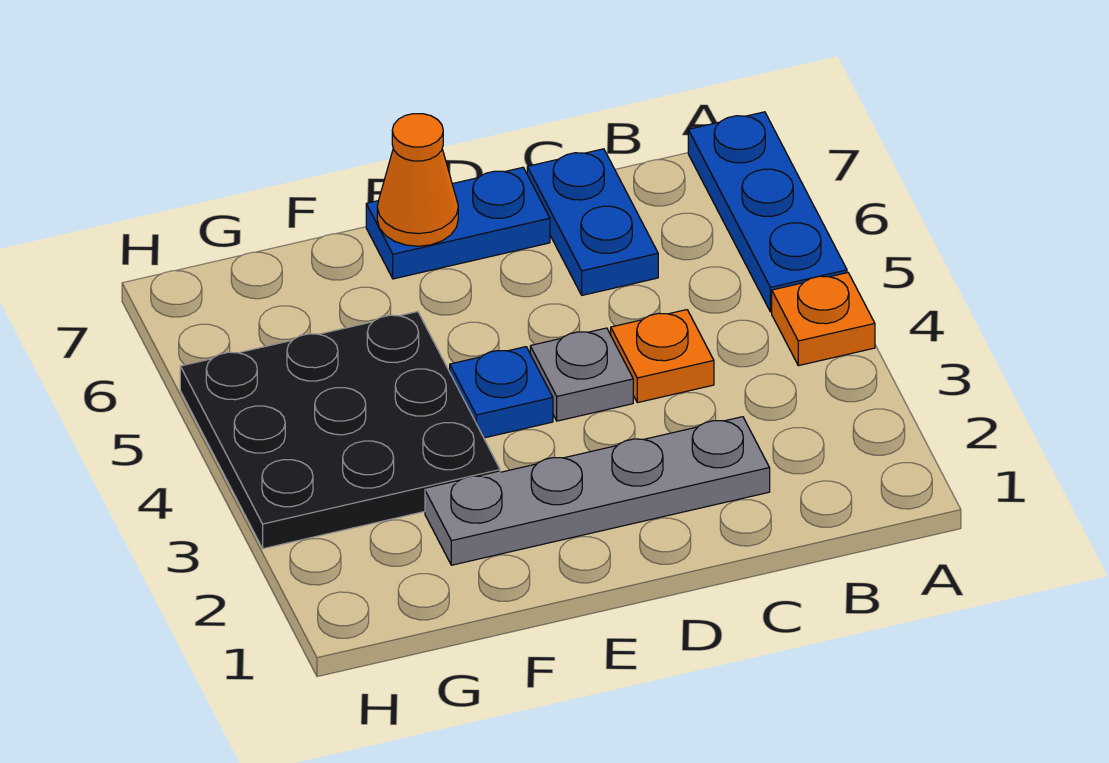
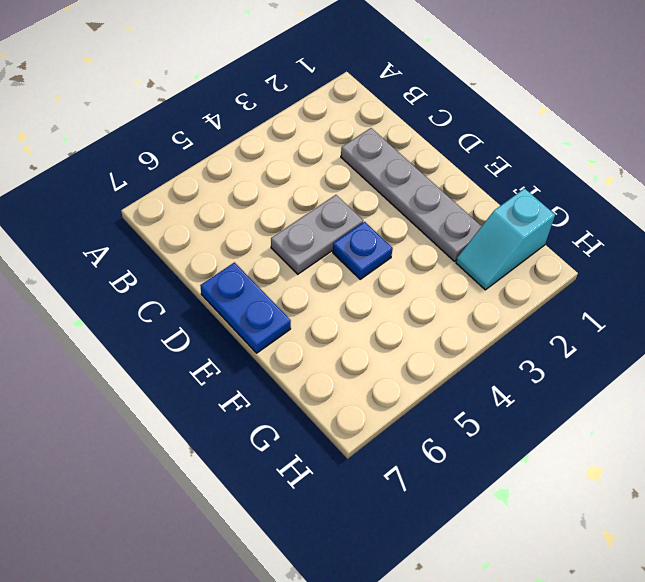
grey plate D4:D5 level 1 -> grey plate D4 level 1
cyan slope G1:G2 level 1 top 1 -> none
none -> orange plate A4 level 1
none -> blue plate A5:A7 level 1

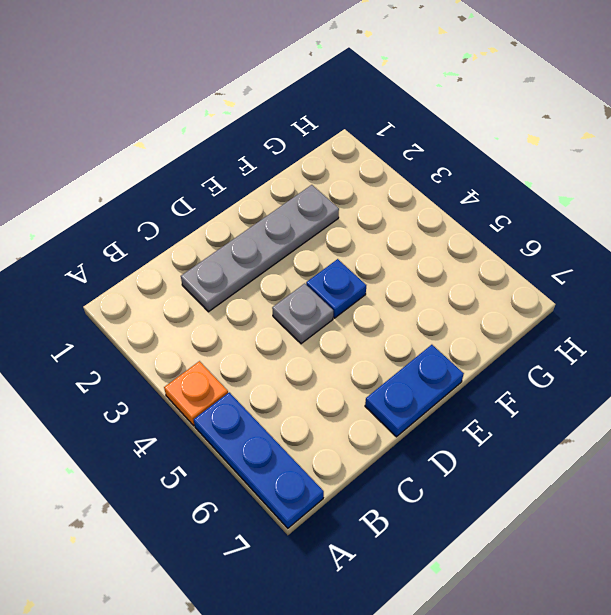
none -> orange plate C4 level 1
none -> blue plate C6:C7 level 1

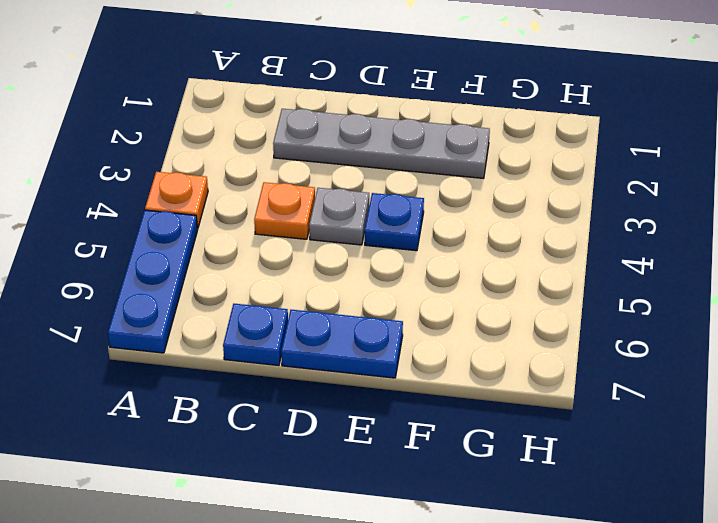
blue plate C7 level 1 -> blue plate C6:C7 level 1
none -> black plate F3:H5 level 1
none -> orange cone E7 level 2

